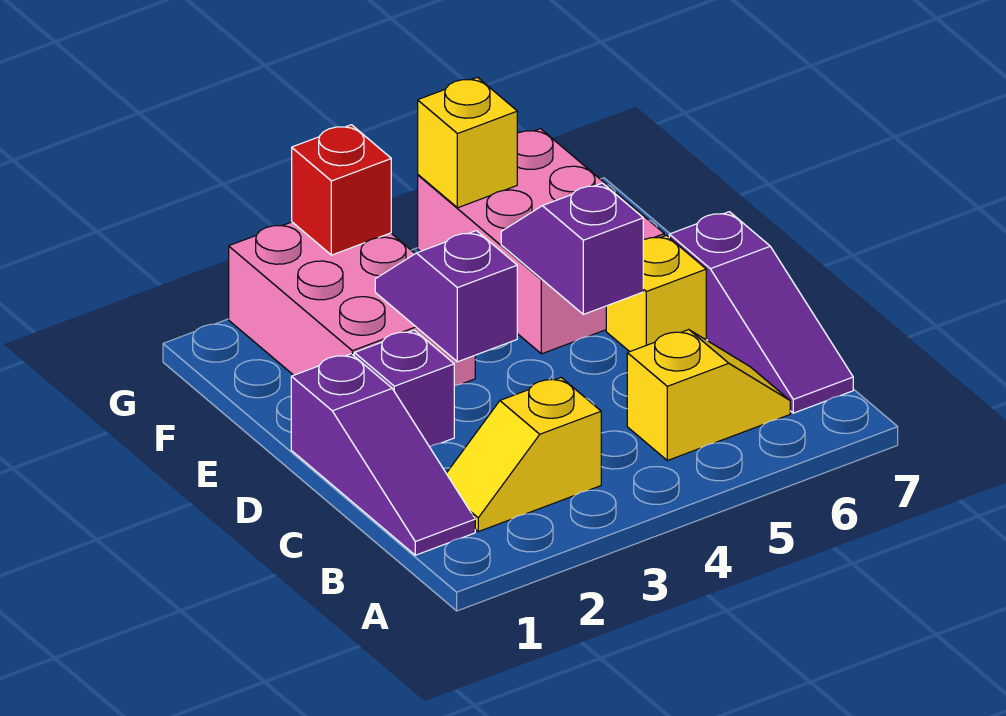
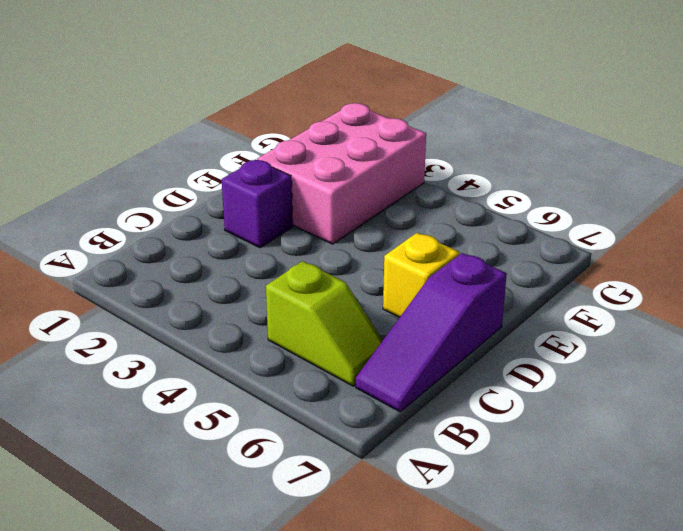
lime slope B5:B6 level 1 top 5 -> yellow slope B5:B6 level 1 top 5
none -> purple slope B1:D1 level 1 top D
none -> yellow slope B2:B3 level 1 top 3
none -> pink brick E5:G6 level 1

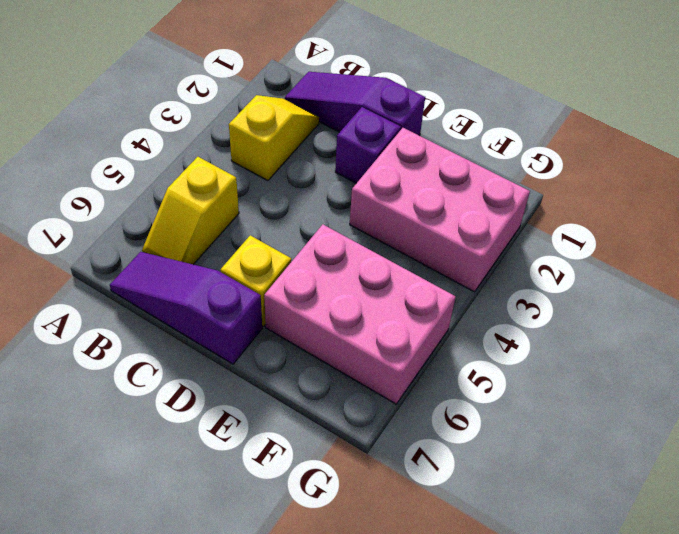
none -> purple slope D3:E3 level 2 top D
none -> purple slope D5:E5 level 2 top D
none -> red brick G3 level 2

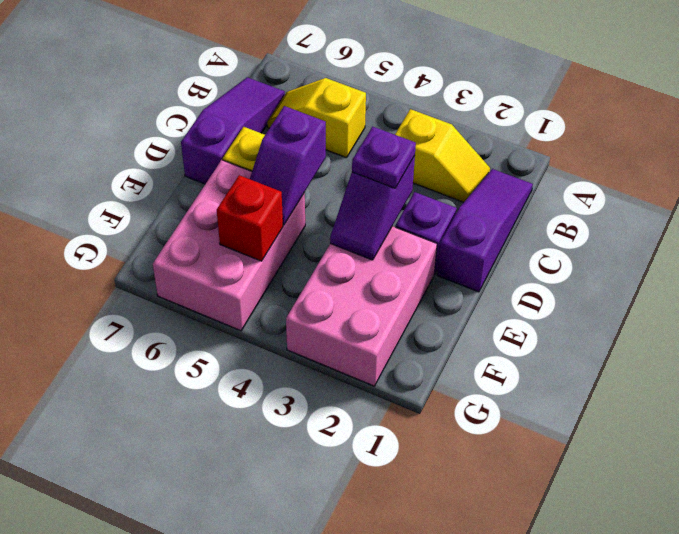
purple plate D3 level 3 -> none
red brick F5 level 2 -> red brick G3 level 2
none -> yellow brick G5 level 2

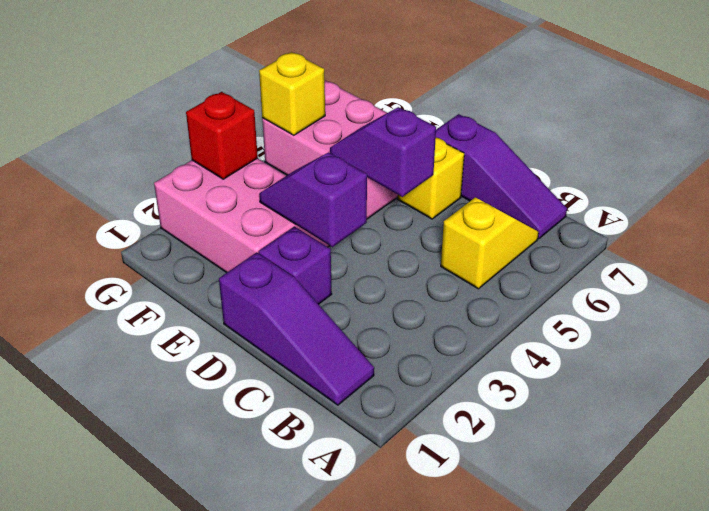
none -> yellow slope B2:B3 level 1 top 3

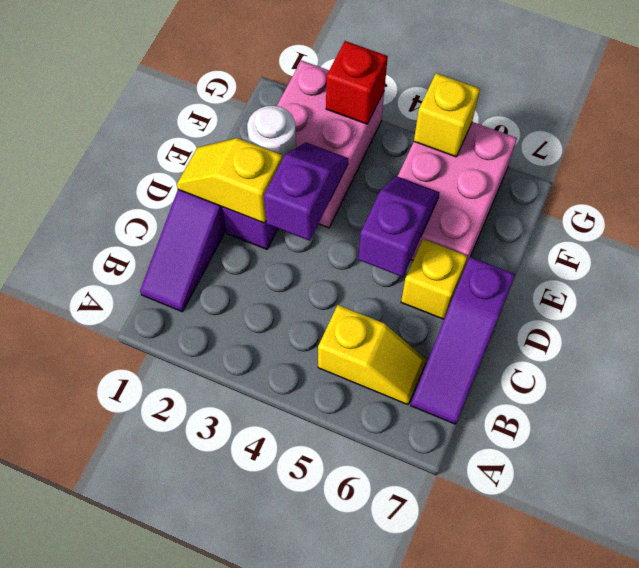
yellow slope D1:D2 level 2 top 2 -> yellow slope B2:B3 level 1 top 3
white round brick E2 level 2 -> none

